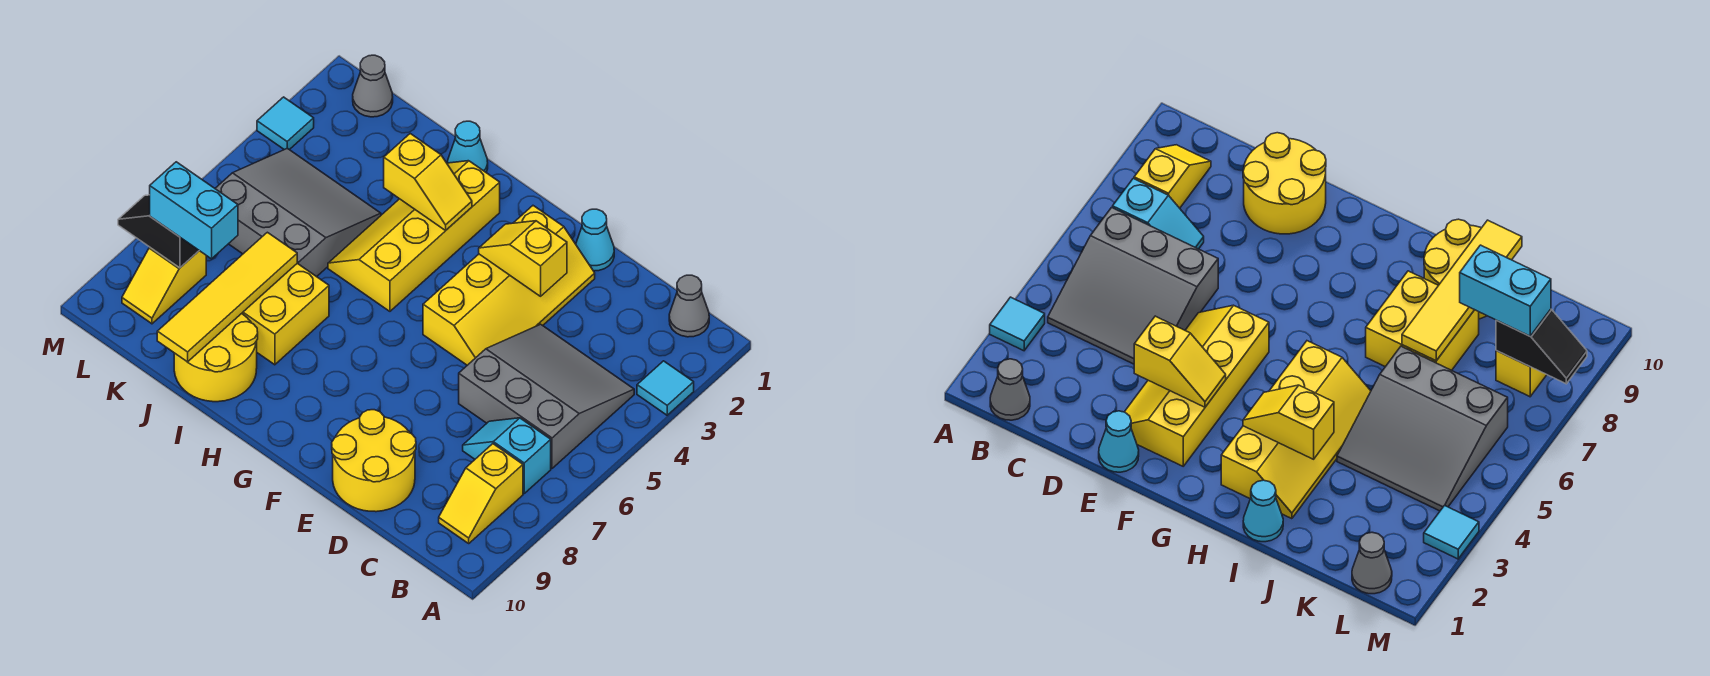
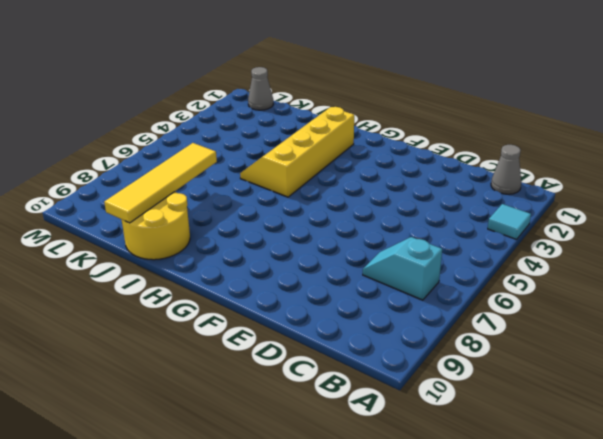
none -> grey slope B4:D6 level 1 top 6
none -> yellow slope B8:B9 level 1 top 8
none -> yellow round brick D9:E10 level 1

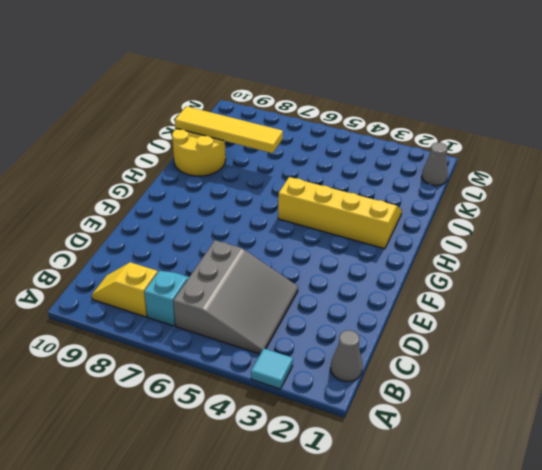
none -> yellow round brick D9:E10 level 1
none -> cyan cone E1 level 1
none -> yellow slope E2:F5 level 1 top F

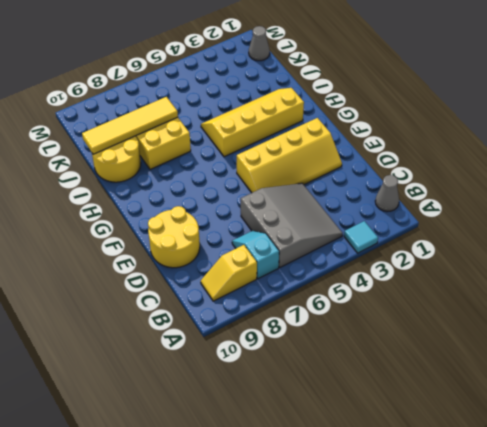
none -> cyan cone E1 level 1
none -> cyan cone I1 level 1
none -> grey slope J4:L6 level 1 top 6

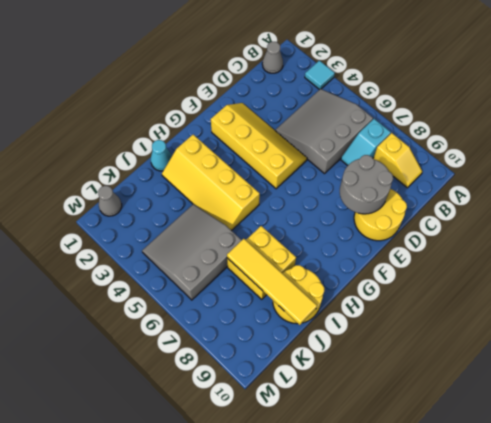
grey round brick D8:E9 level 2 -> none
none -> cyan cone E1 level 1
none -> yellow slope L8:L9 level 1 top 8
none -> cyan tile M3 level 1

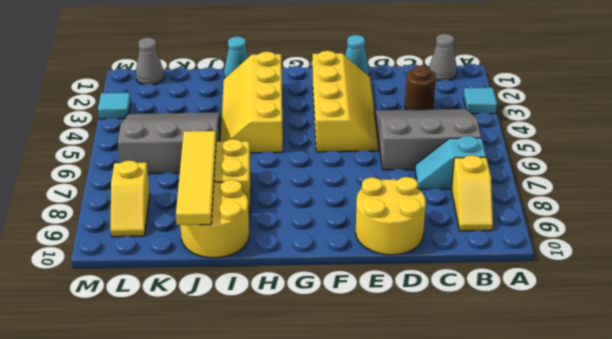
brown round brick C3 level 1 -> none
none -> yellow slope E3:F3 level 2 top E
none -> yellow slope H3:I3 level 2 top I
none -> black slope L8:M8 level 2 top L

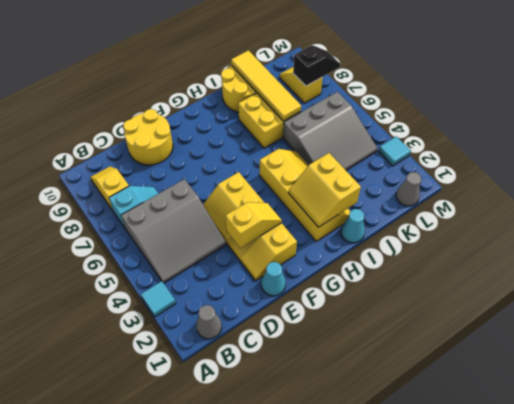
yellow slope H2:I3 level 2 top I -> yellow slope H3:I3 level 2 top I
none -> cyan brick K8:L8 level 3

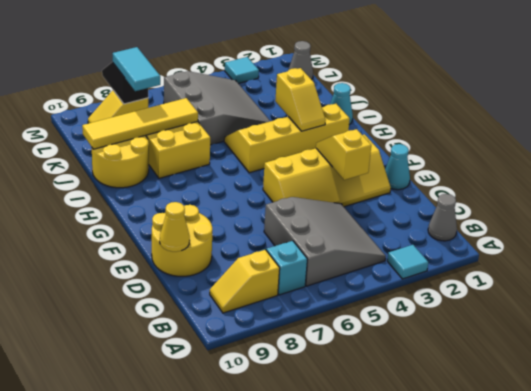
yellow cone D10 level 2 -> none
cyan tile K8:L8 level 3 -> cyan brick K8:L8 level 3

